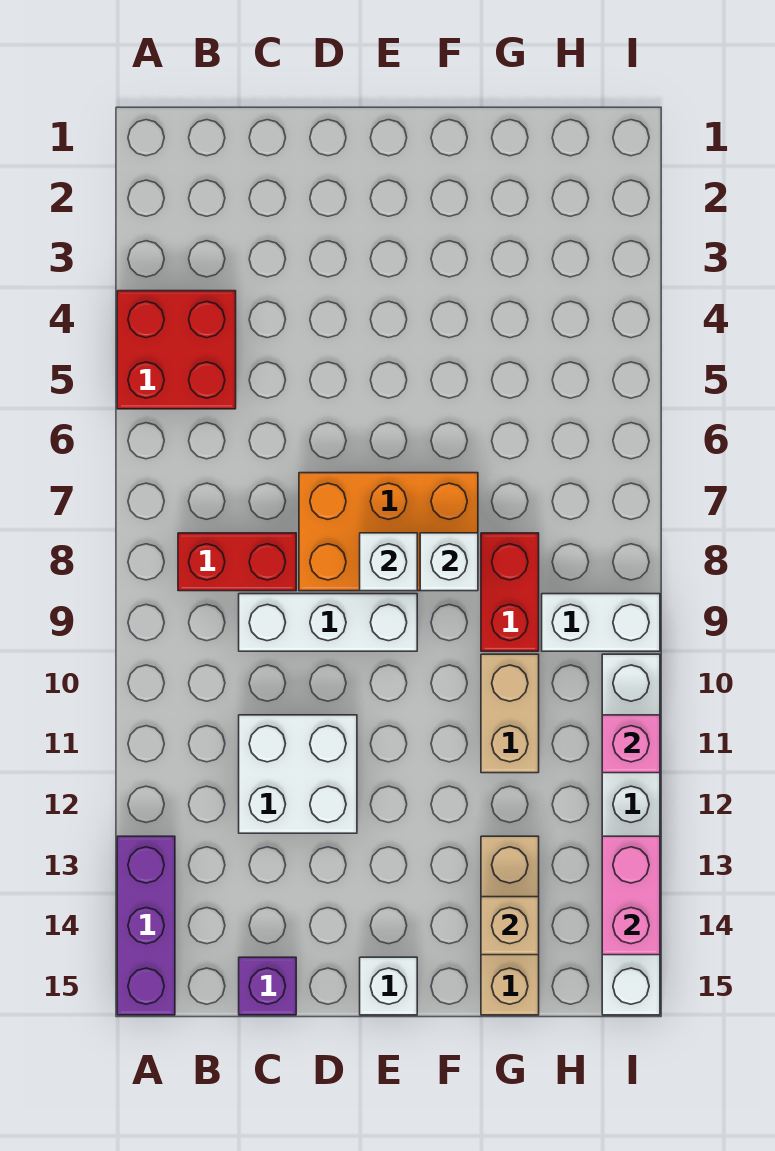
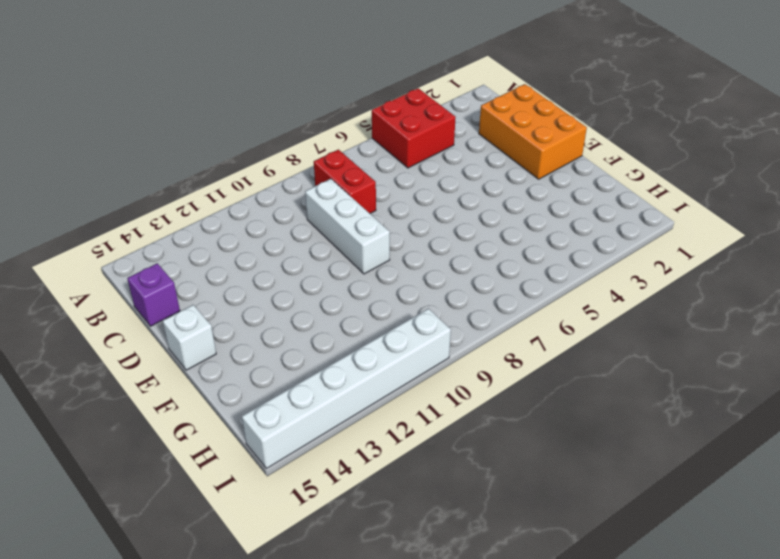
orange brick C1:E2 level 1 -> orange brick D7:F8 level 1
none -> purple brick A13:A15 level 1
none -> white brick C11:D12 level 1
none -> red brick G8:G9 level 1

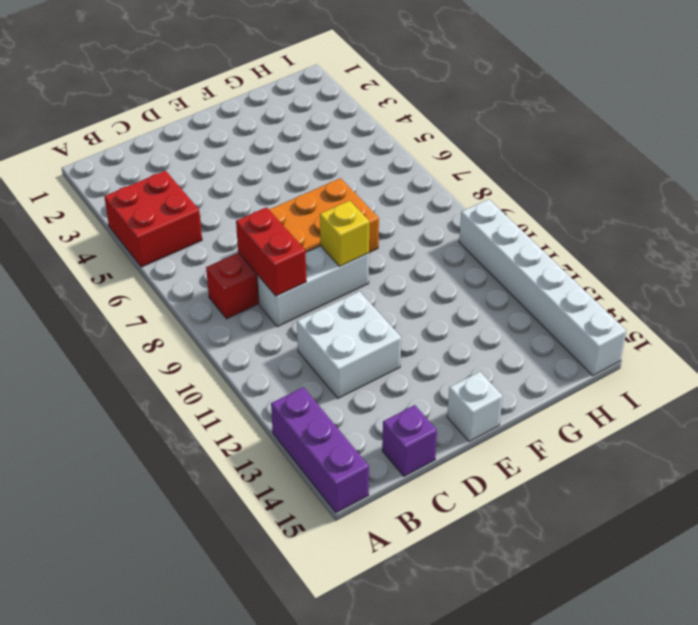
red brick C8:C9 level 2 -> red brick G8:G9 level 1
yellow brick E9 level 2 -> none
none -> tan brick G10:G11 level 1
none -> tan brick G13:G15 level 1
none -> white brick H9:I9 level 1

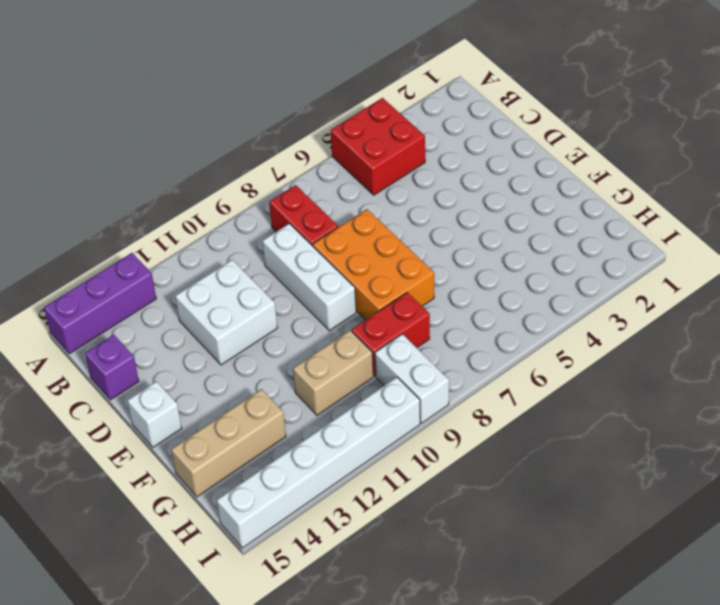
none -> white brick E8 level 2
none -> white brick F8 level 2
none -> tan brick G14 level 2

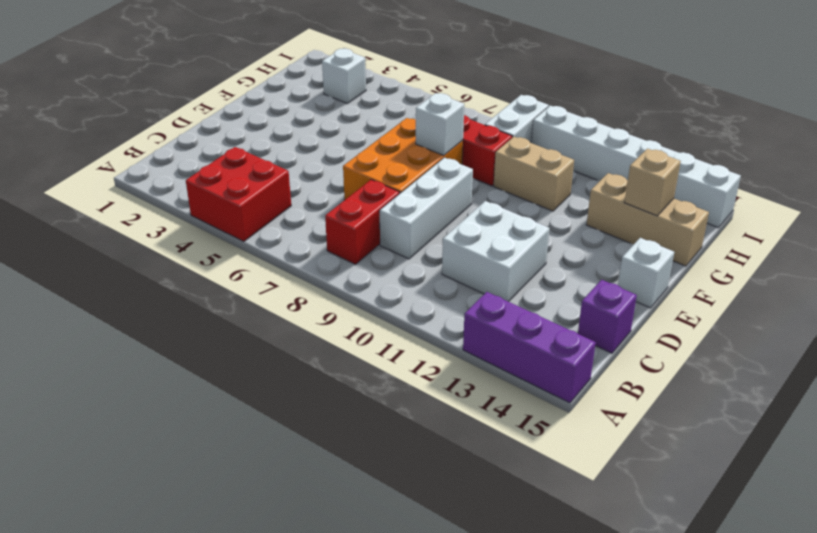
white brick H3 level 1 -> white brick E8 level 2
none -> pink brick I11 level 2
none -> pink brick I13:I14 level 2

